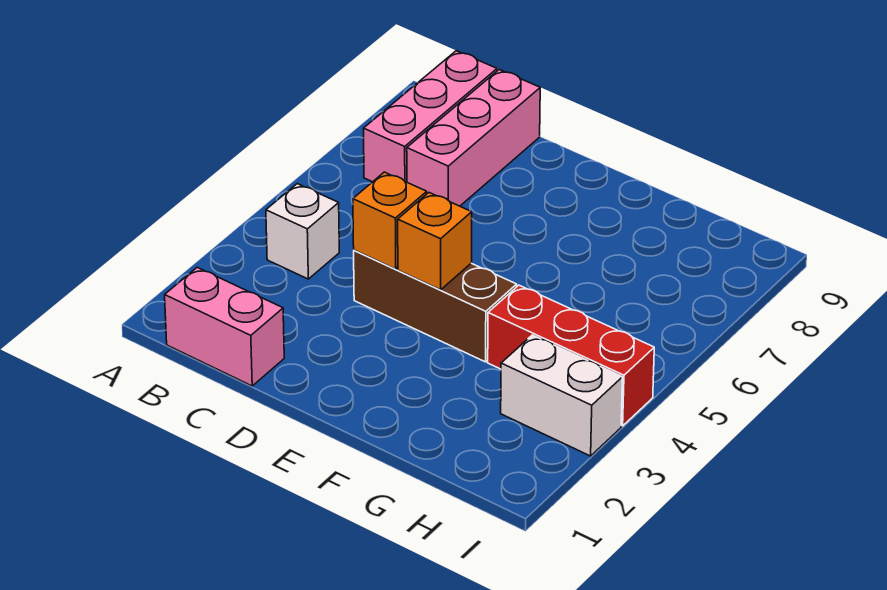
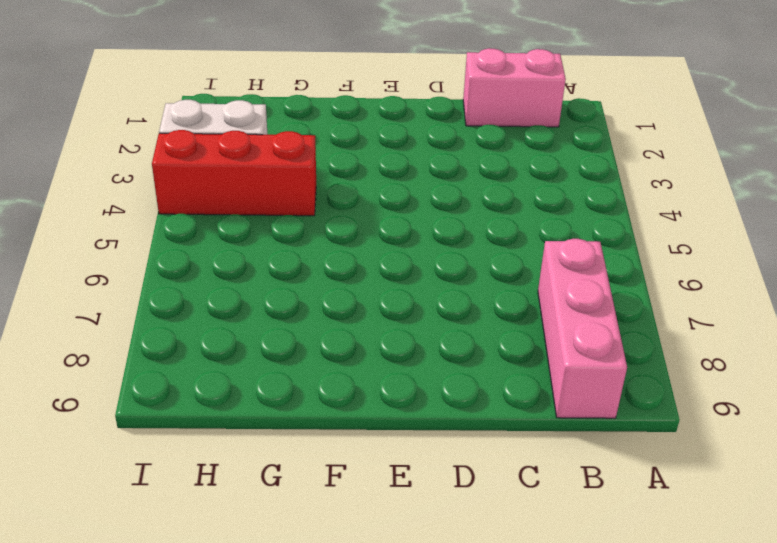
none -> white brick B4 level 1
none -> pink brick C7:C9 level 1

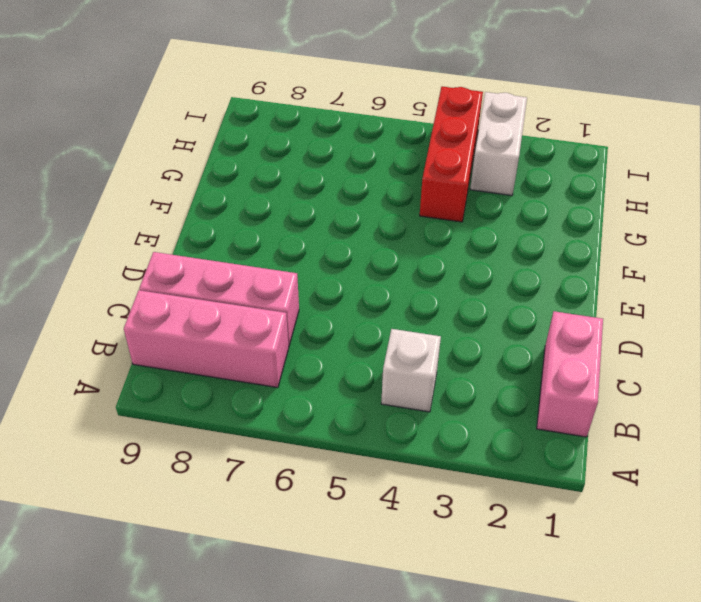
none -> brown brick D4:F4 level 1
none -> orange brick D4 level 2

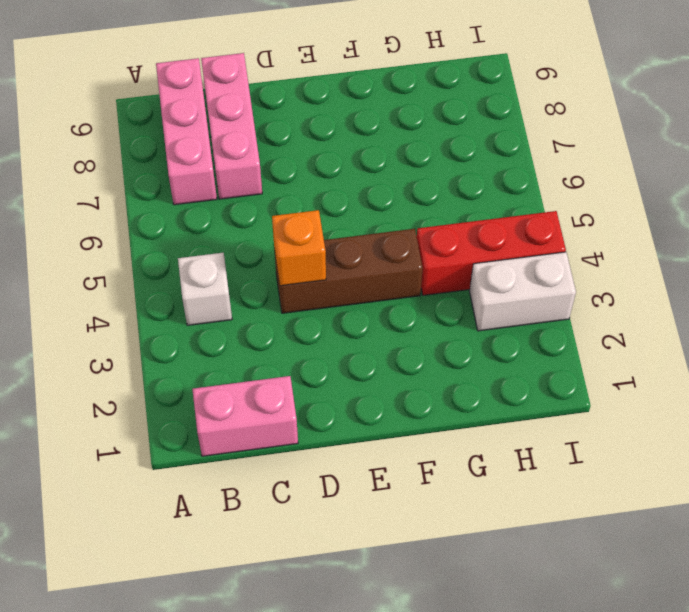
none -> orange brick E4 level 2

